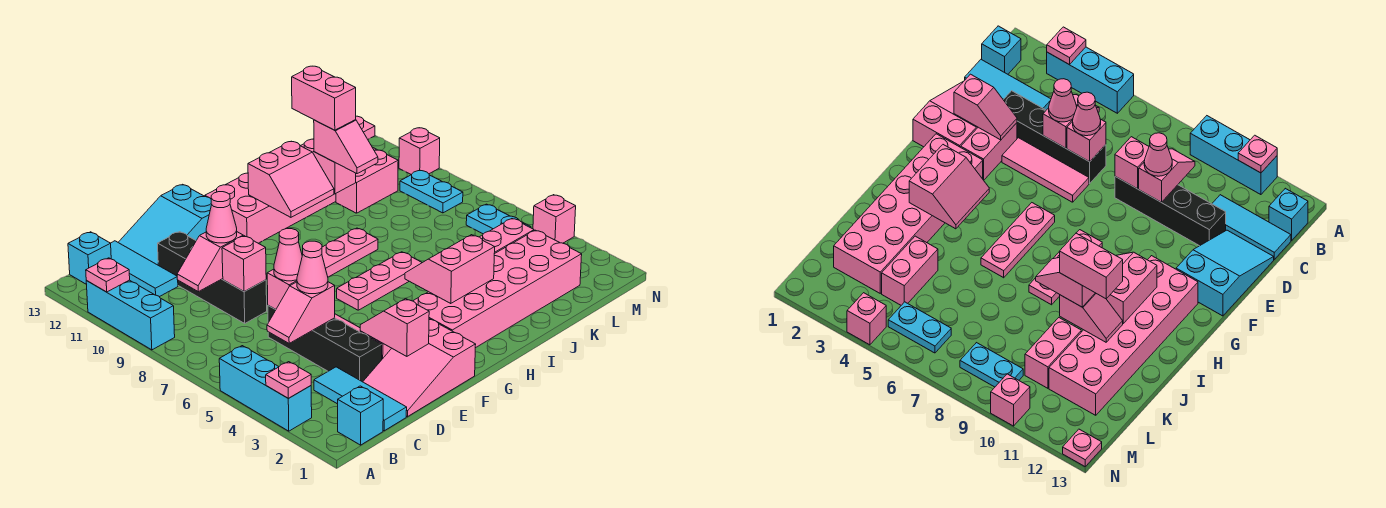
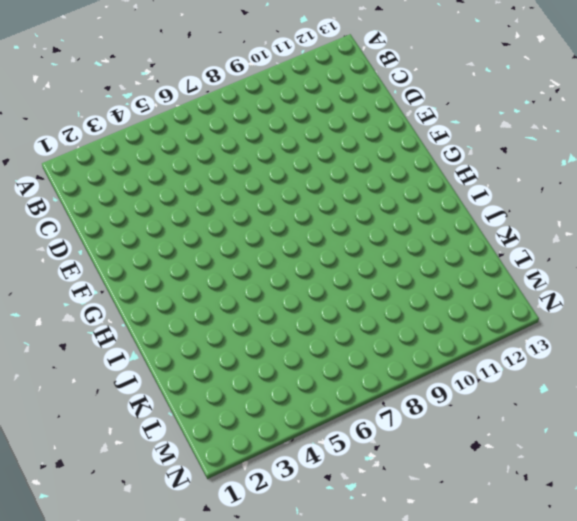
none -> cyan brick A3:A5 level 1
none -> cyan brick A9:A11 level 1
none -> cyan brick B1 level 1
none -> cyan brick B13 level 1

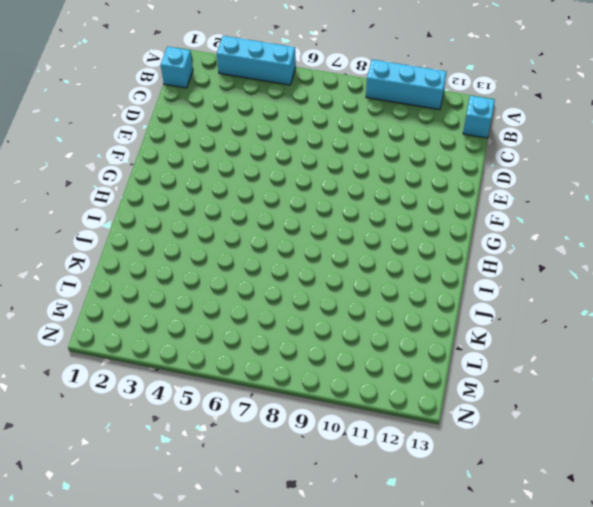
none -> cyan tile C1:C3 level 1
none -> cyan tile C11:C13 level 1
none -> pink slope D1:F2 level 1 top F
none -> black brick D3:D6 level 1

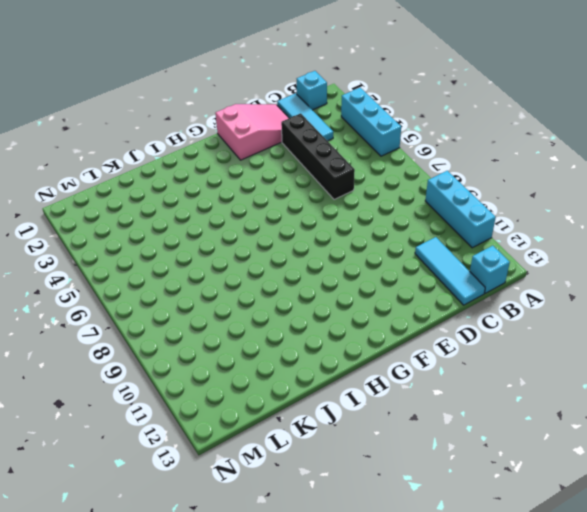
none -> black brick D8:D11 level 1
none -> cyan slope D12:F13 level 1 top F
none -> pink brick E3:F3 level 1
none -> pink tile E4:E6 level 1

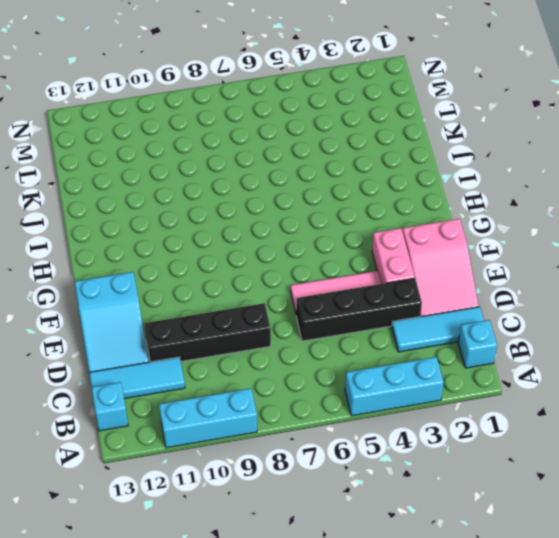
none -> pink brick G2:L3 level 1
none -> pink plate G6:I6 level 1
none -> pink plate G8:I8 level 1
none -> pink brick G11:L12 level 1

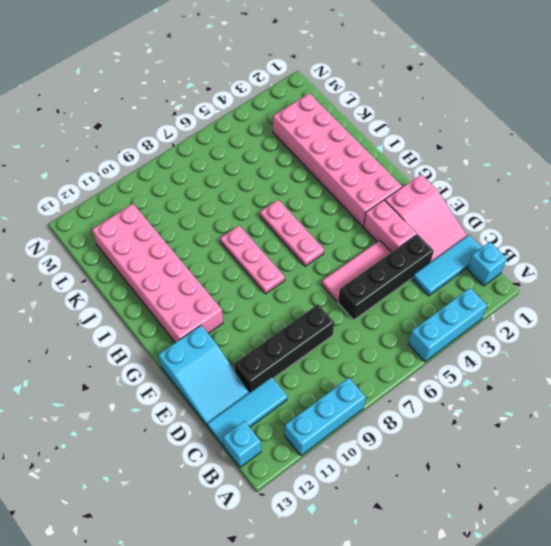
none -> pink brick K4:L4 level 1
none -> pink brick K10:L10 level 1
none -> cyan plate M5:M6 level 1
none -> cyan plate M8:M9 level 1

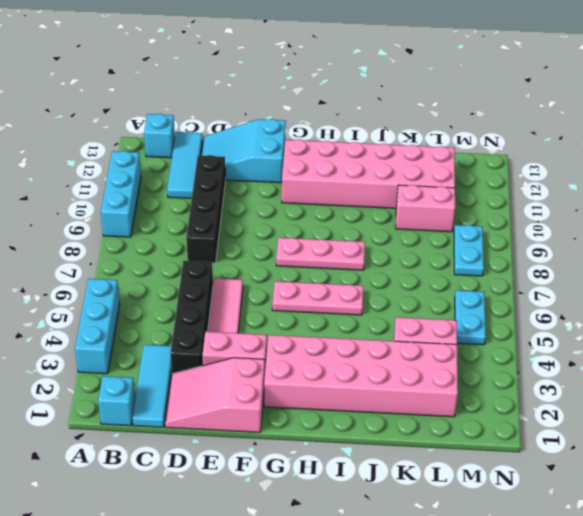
none -> pink brick N4 level 1
none -> pink brick N10 level 1
none -> pink plate N13 level 1
none -> pink plate A3 level 2

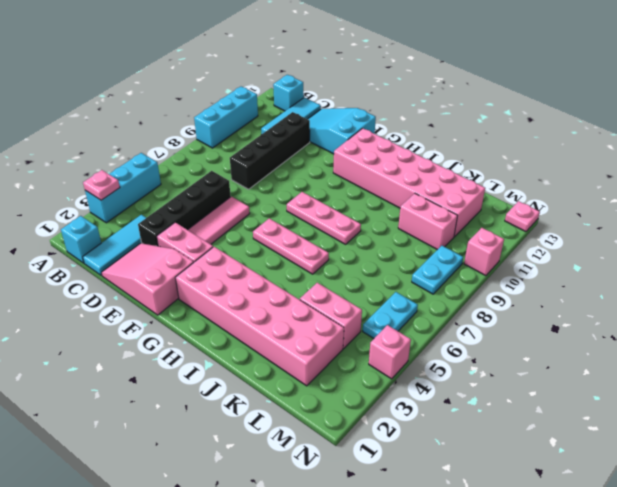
none -> pink plate A11 level 2
none -> pink slope C5:D5 level 2 top D
none -> pink slope C9:D9 level 2 top D
none -> pink brick D6 level 2

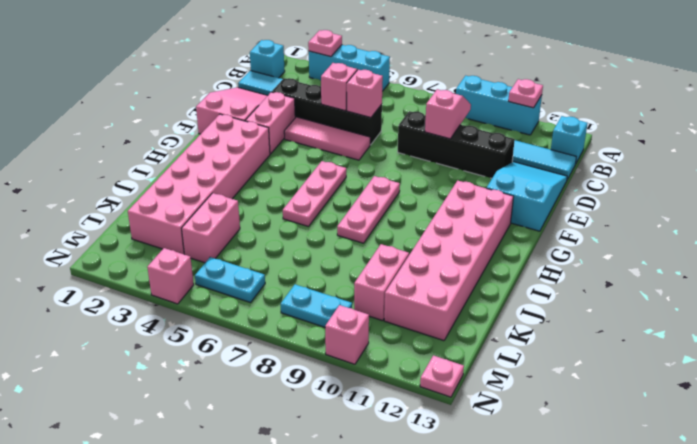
none -> pink brick D8 level 2
none -> pink slope E2:E3 level 2 top 2
none -> pink slope H3:I4 level 2 top 3
none -> pink slope H10:I11 level 2 top 11

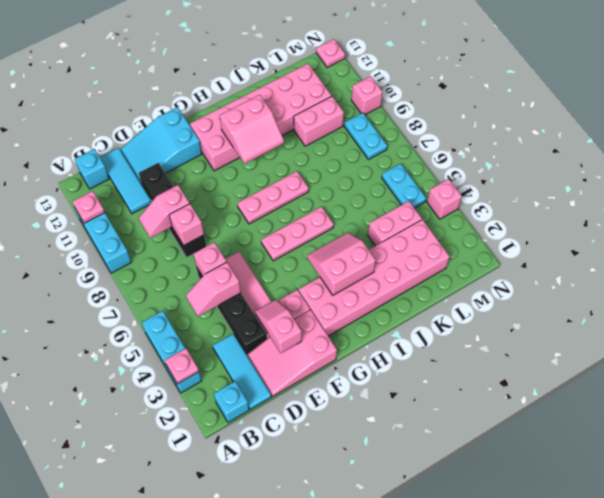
none -> pink slope J10:J11 level 2 top 10
none -> pink cone D5 level 3
none -> pink cone D6 level 3
none -> pink cone D9 level 3

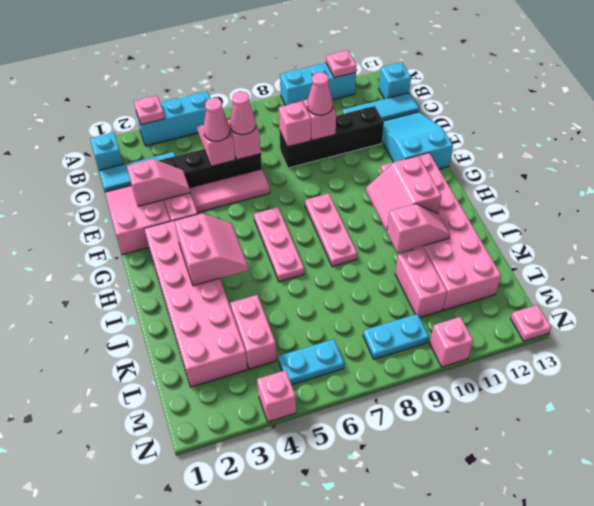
none -> pink slope J9:J10 level 3 top 10
none -> pink brick J10:J11 level 4

